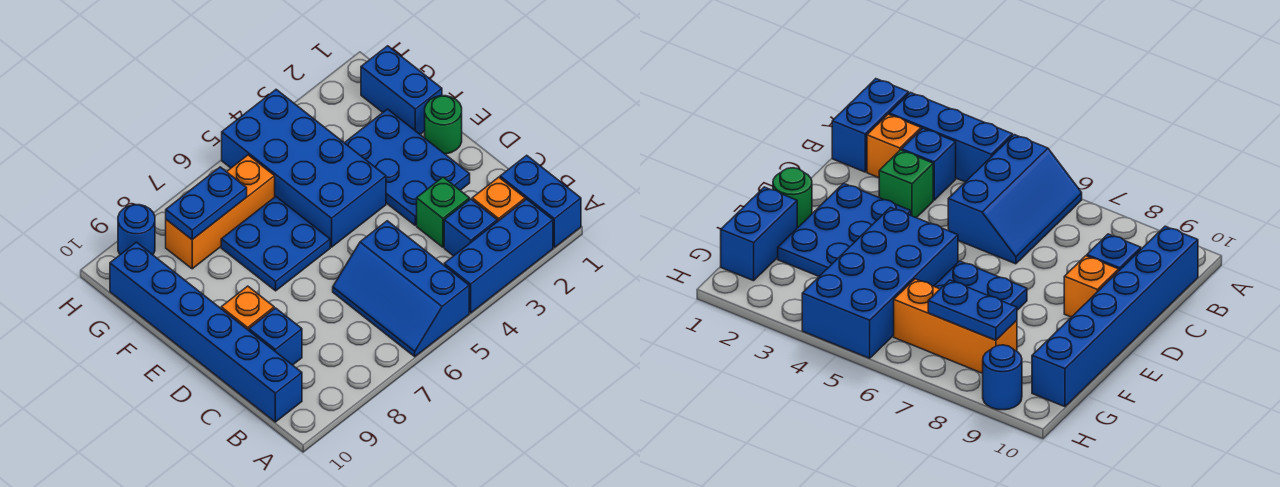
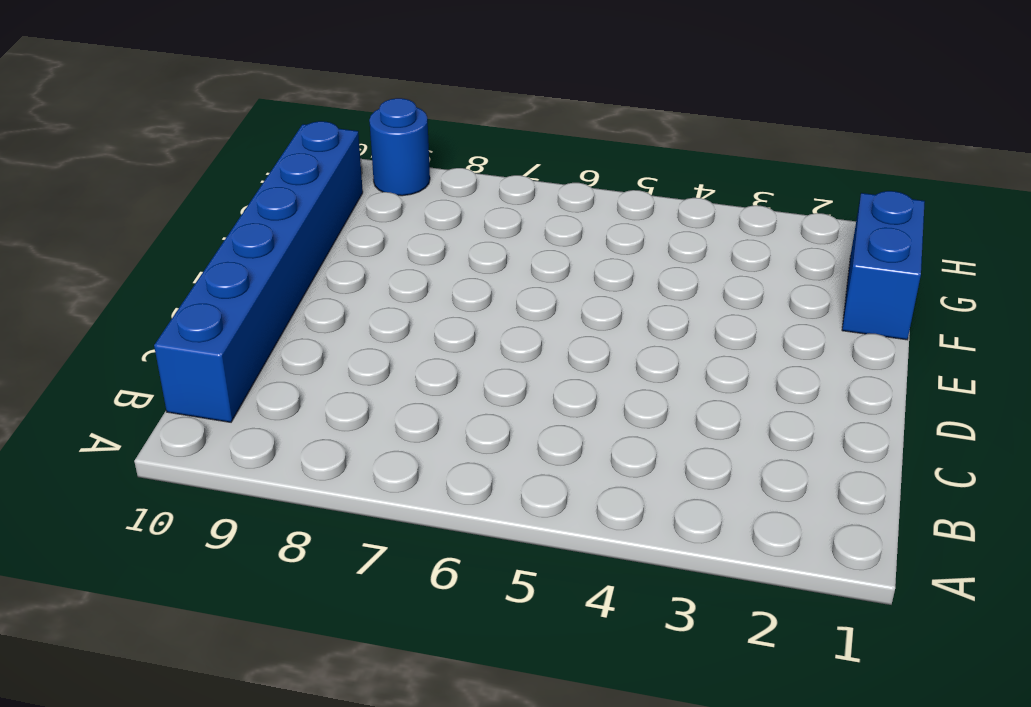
none -> blue brick A1:B1 level 1
none -> blue brick A2:A4 level 1
none -> blue slope A5:C6 level 1 top 5

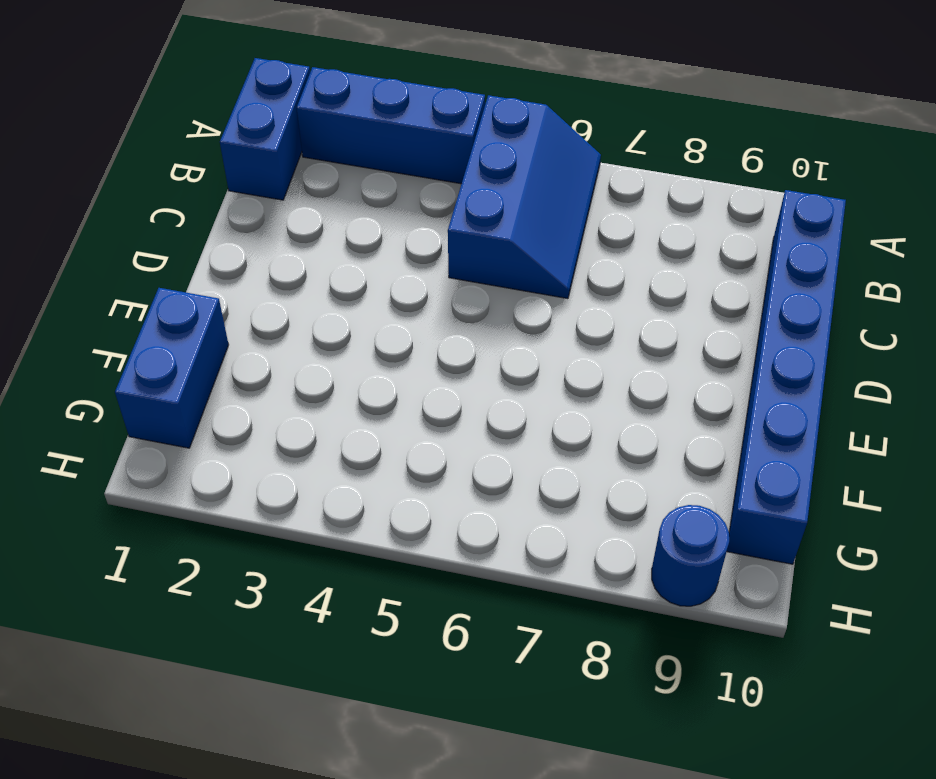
none -> orange brick B2 level 1
none -> blue brick B3 level 1
none -> green brick C3 level 1

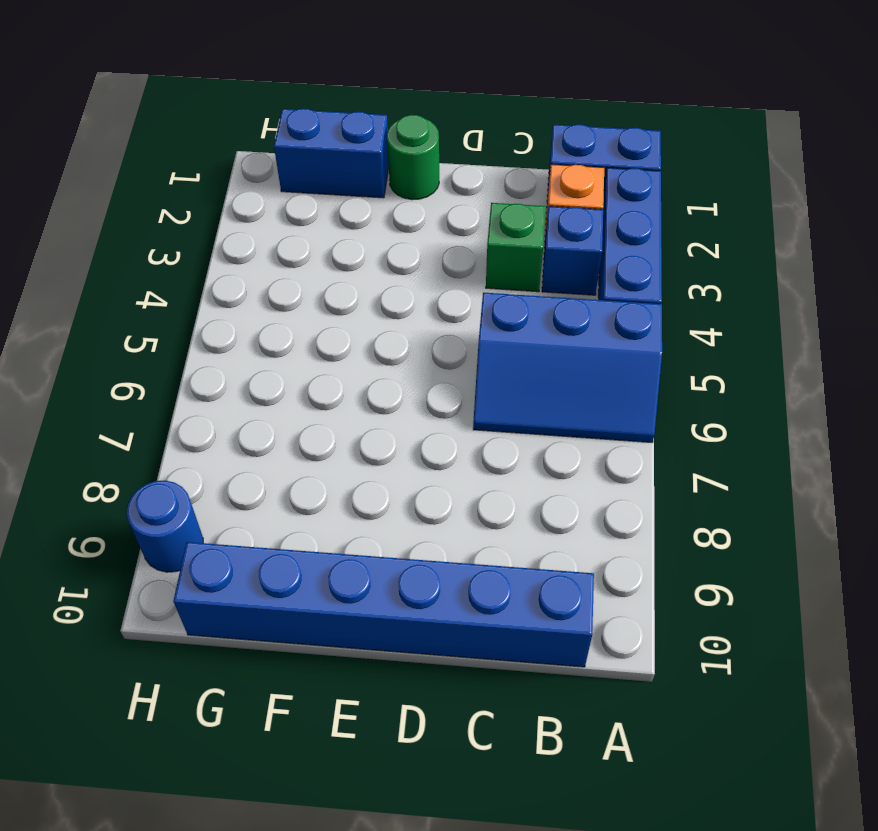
none -> blue brick C9 level 1
none -> blue plate D2:F3 level 1
none -> orange brick D9 level 1

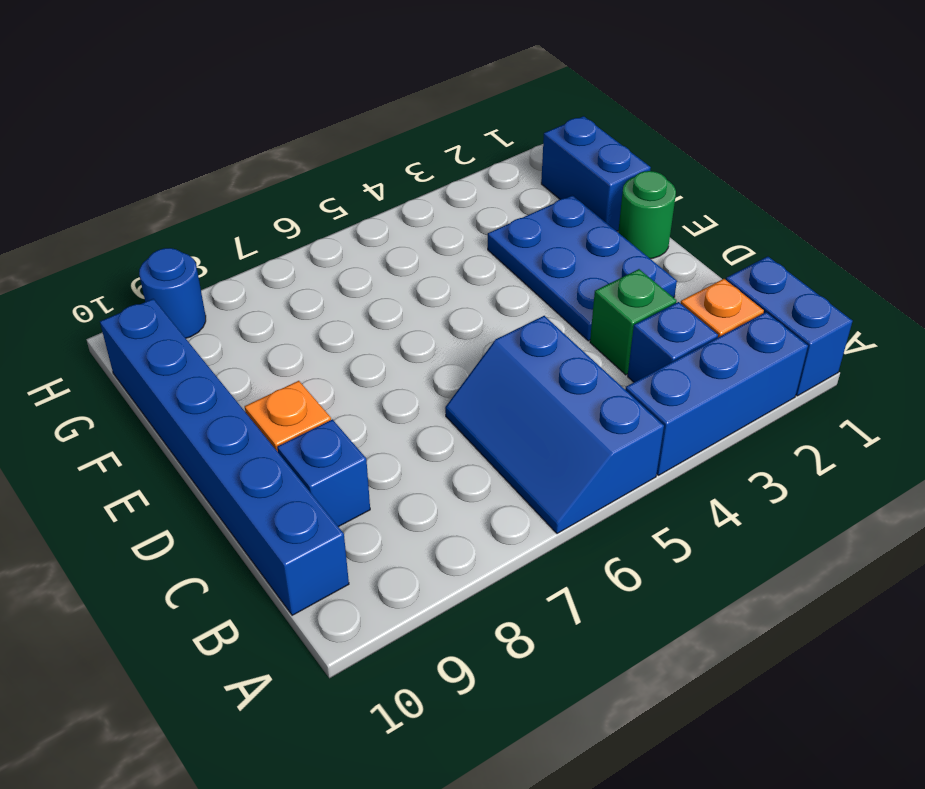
none -> blue brick E4:H5 level 1
none -> blue plate E6:F7 level 1
none -> orange brick G6:G8 level 1

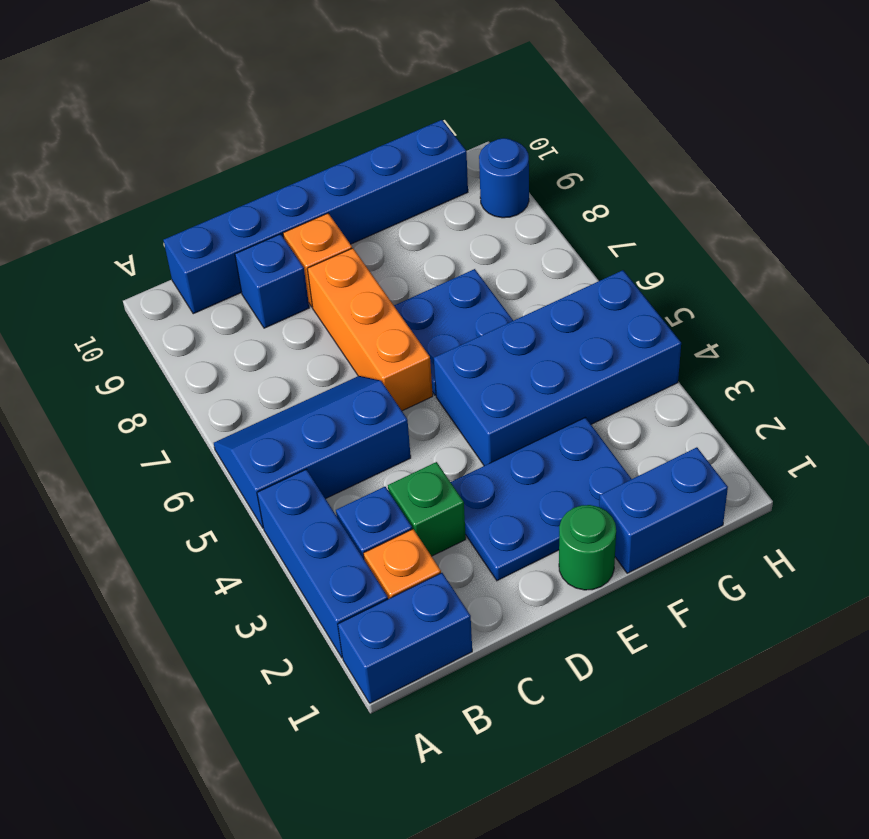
orange brick D6:D8 level 1 -> orange brick G6:G8 level 1
none -> blue plate G7:G8 level 2

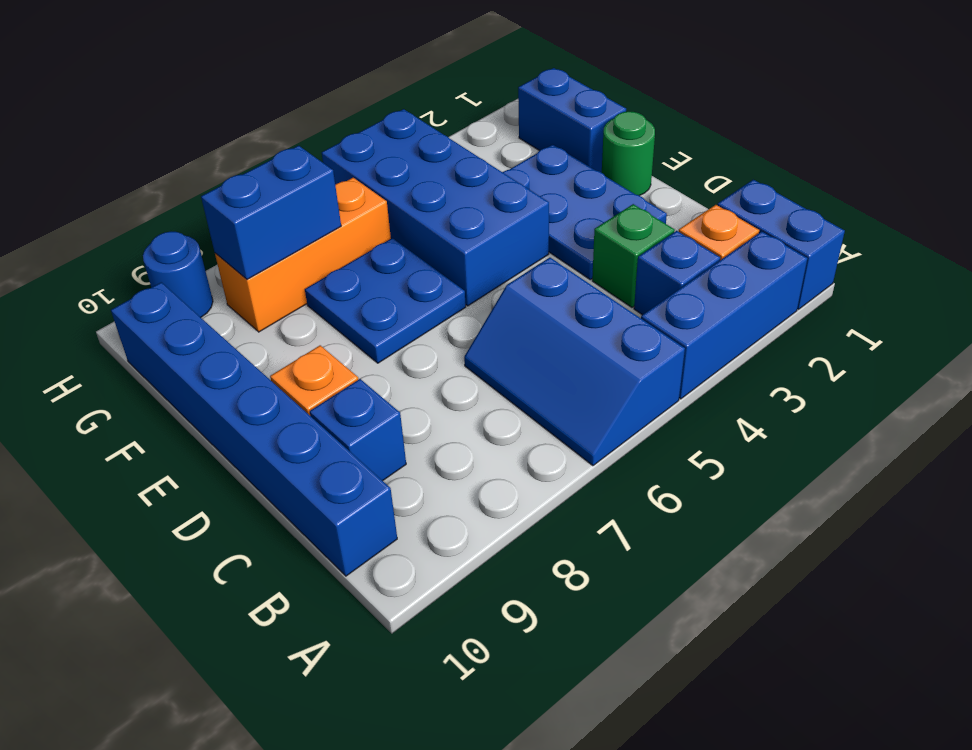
blue brick G7:G8 level 2 -> blue plate G7:G8 level 2

